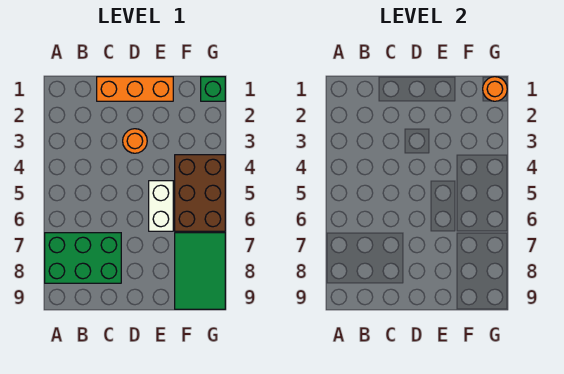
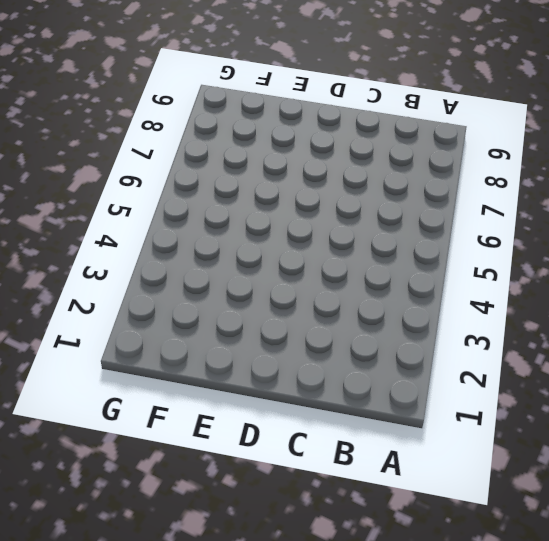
none -> green brick A7:C8 level 1
none -> orange brick C1:E1 level 1

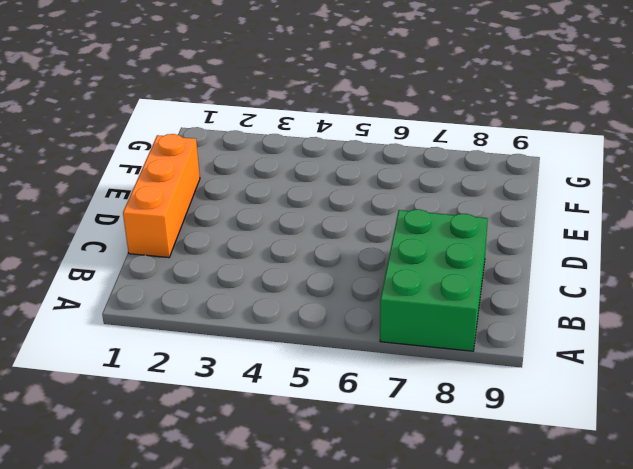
none -> orange round brick D3 level 1
none -> white brick E5:E6 level 1

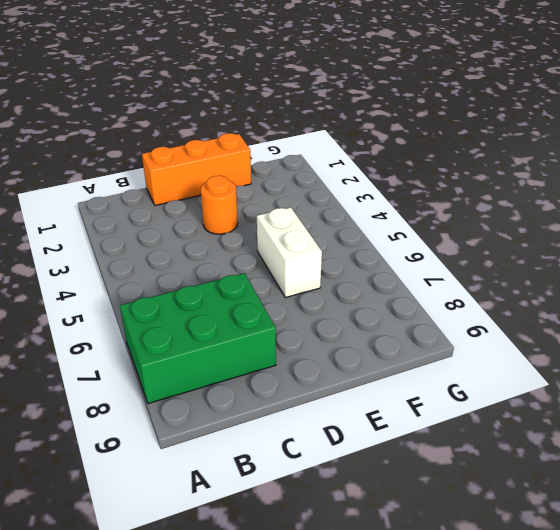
none -> brown brick F4:G6 level 1
none -> green tile F7:G9 level 1

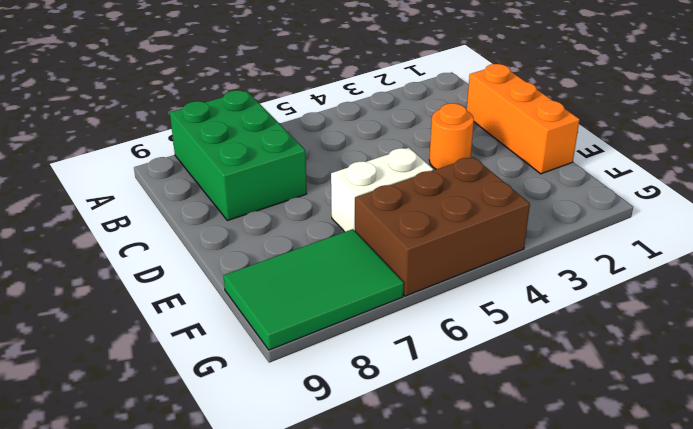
none -> green brick G1 level 1
none -> orange round brick G1 level 2

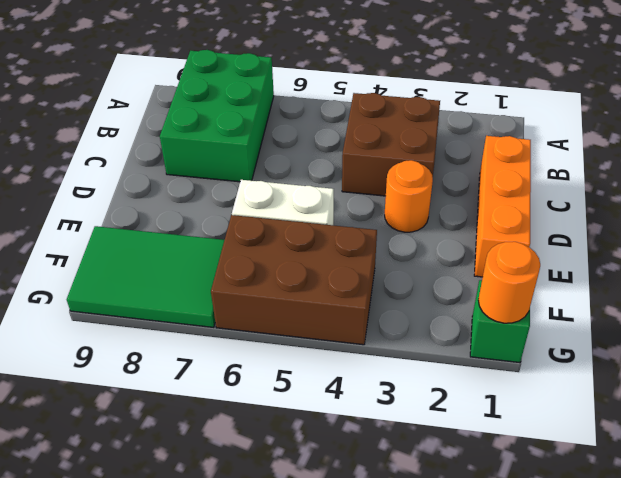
brown brick B3:C4 level 1 -> none

